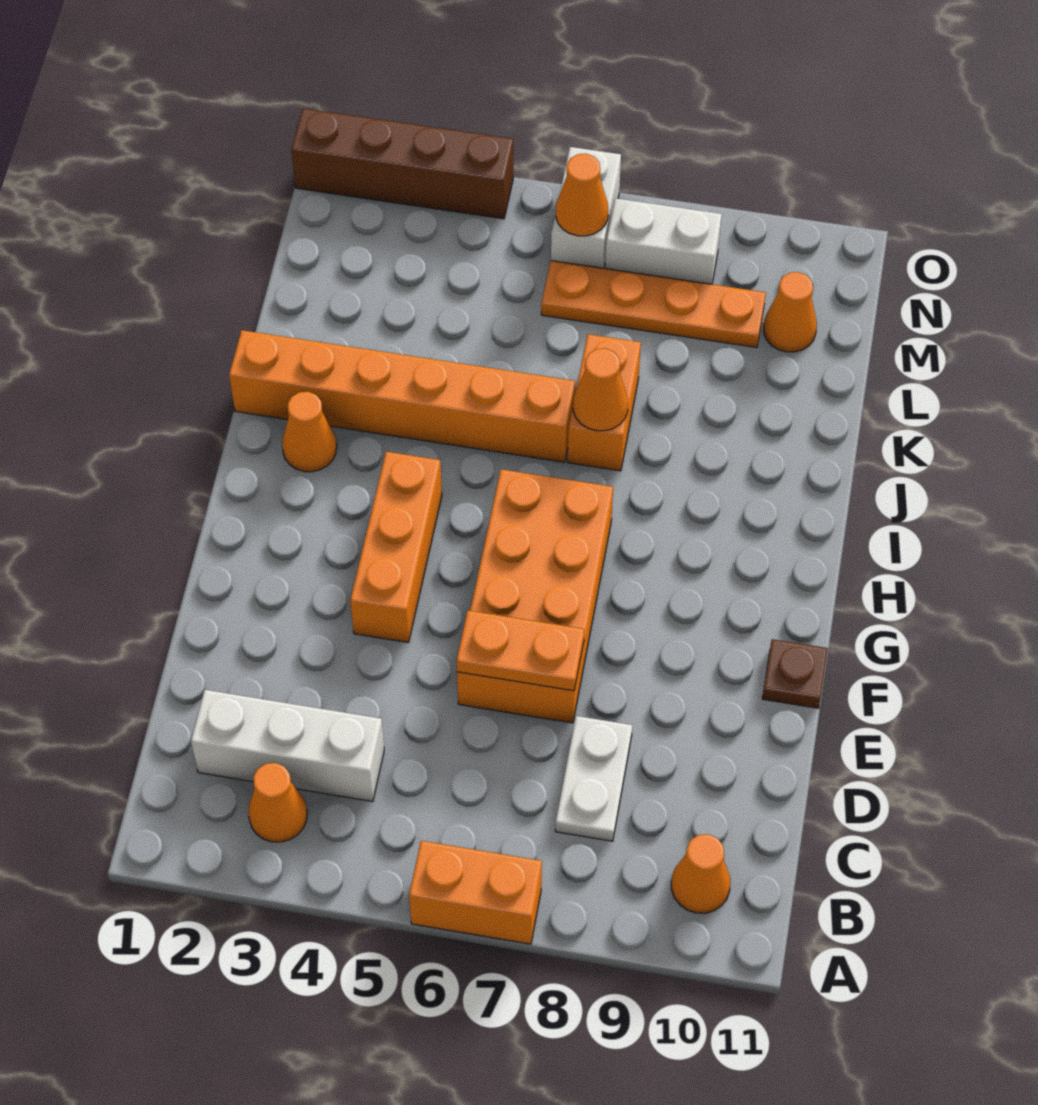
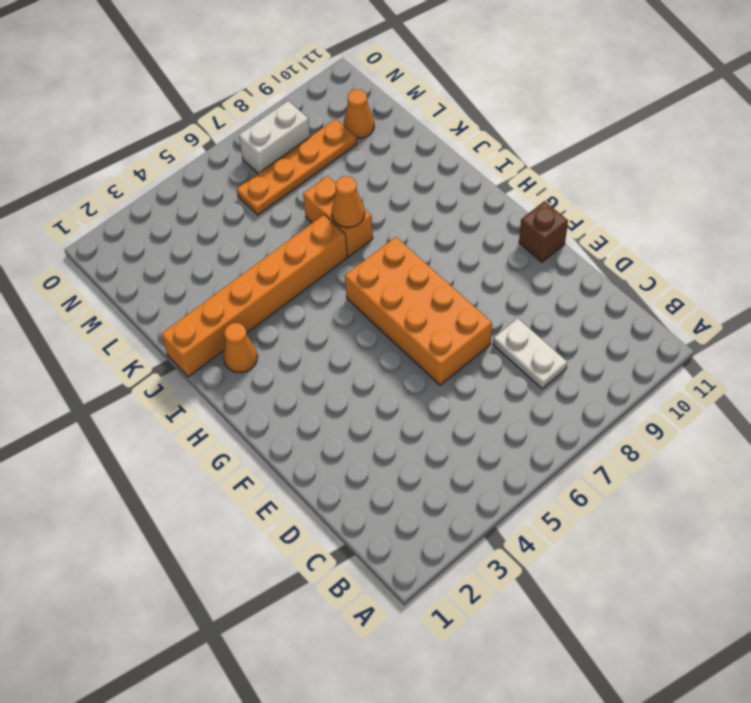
brown brick F11 level 1 -> brown plate F11 level 1
none -> orange brick A6:A7 level 1
none -> orange cone B3 level 1
none -> orange cone B10 level 1

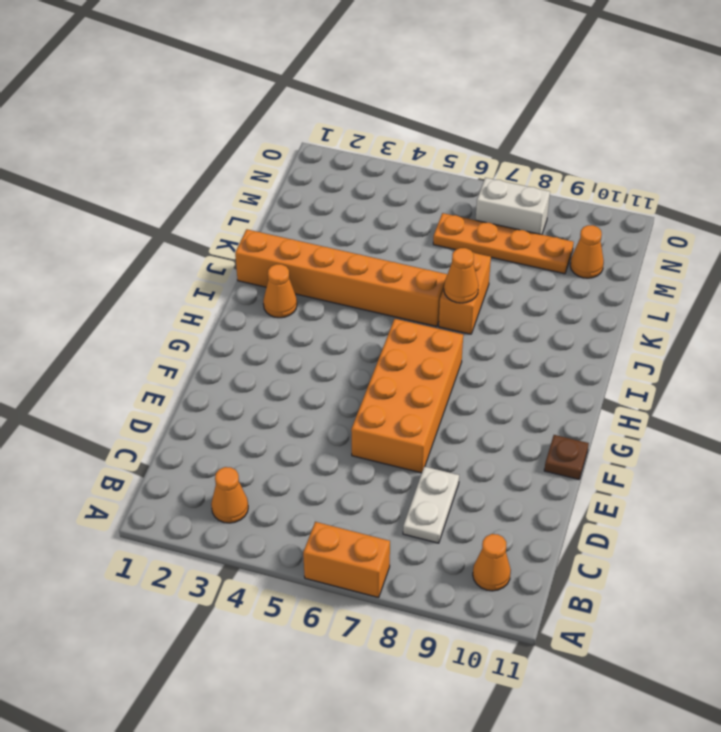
none -> white brick C2:C4 level 1
none -> orange brick F4:H4 level 1
none -> white brick N6:O6 level 1

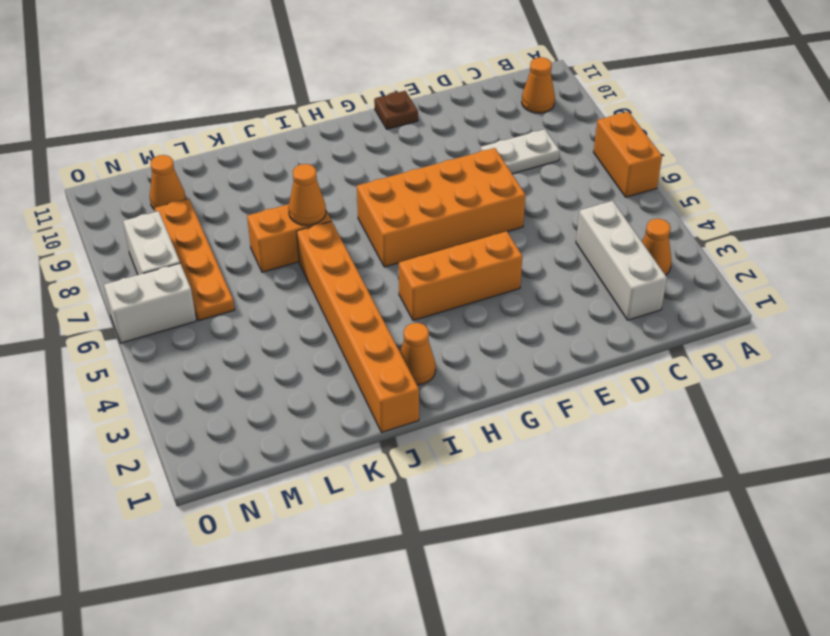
none -> brown brick O1:O4 level 1
none -> orange plate E6:E7 level 2
none -> orange cone N6 level 2

